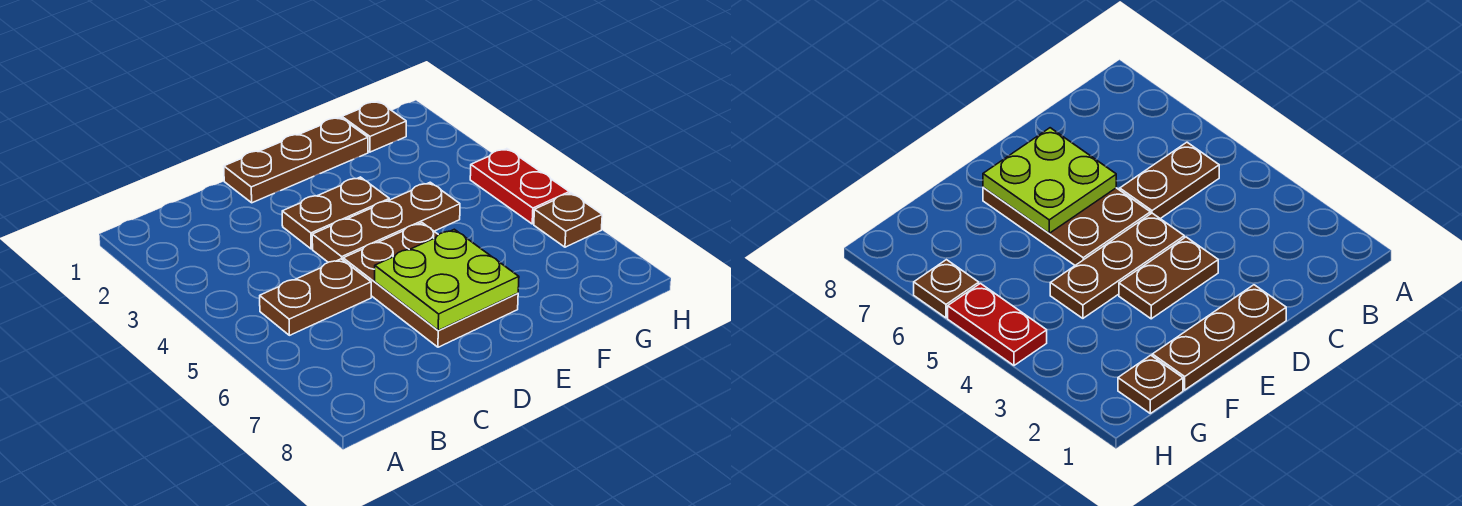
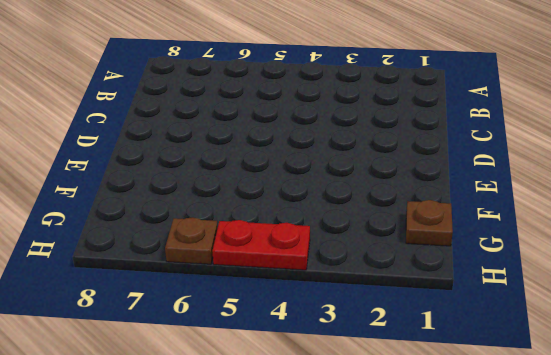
none -> brown plate B5:C5 level 1
none -> brown plate D1:F1 level 1

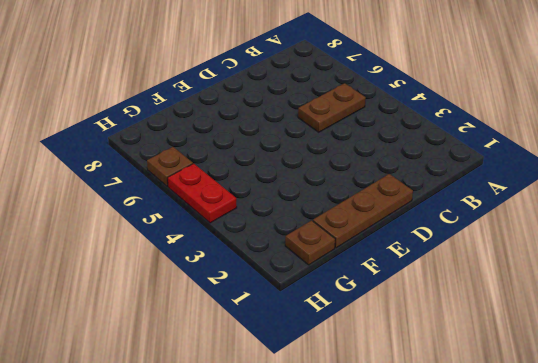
none -> brown plate D3:E3 level 1
none -> brown plate D4:F4 level 1

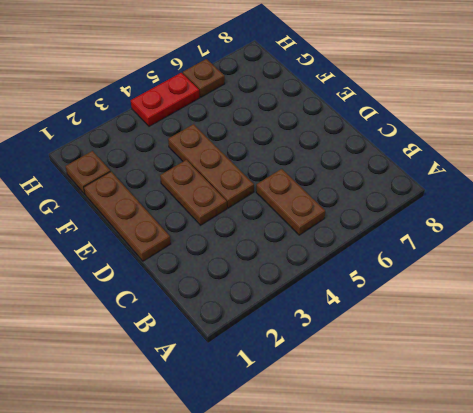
none -> brown plate D5:E7 level 1
none -> lime plate D6:E7 level 2

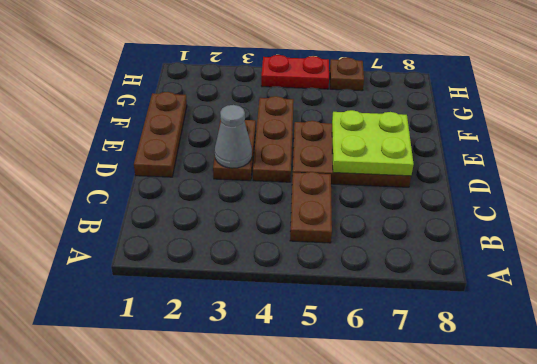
grey cone D3 level 2 -> none
none -> brown plate G1 level 1

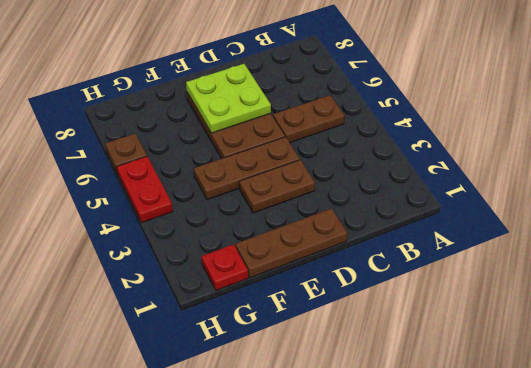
red plate G1 level 1 -> brown plate G1 level 1

